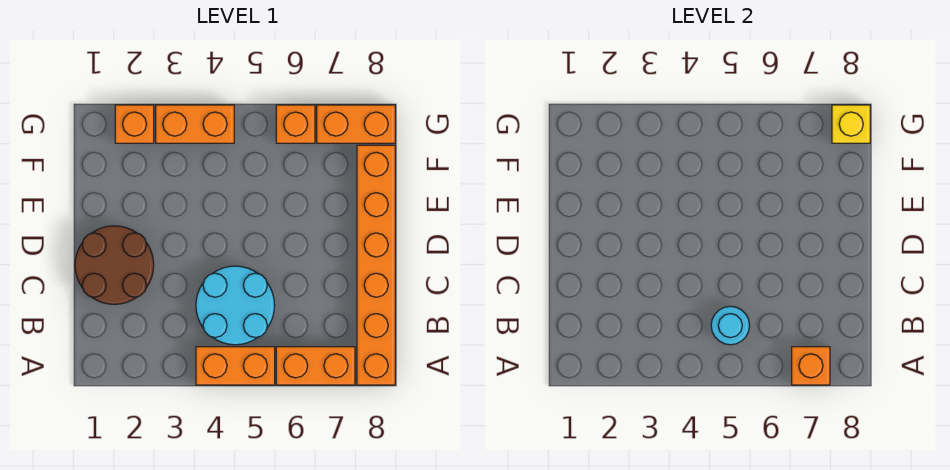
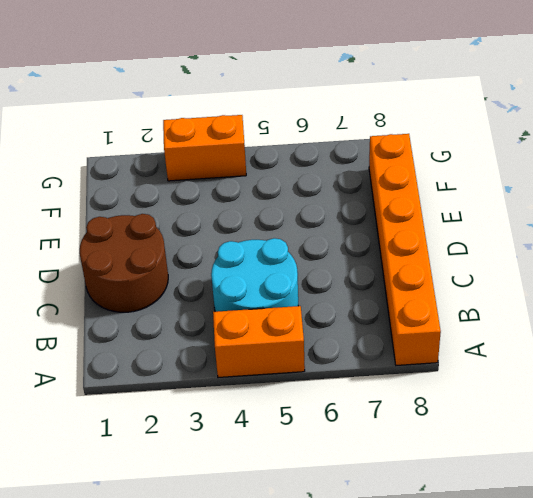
none -> orange brick A6:A7 level 1
none -> orange brick G2 level 1
none -> orange brick G6 level 1

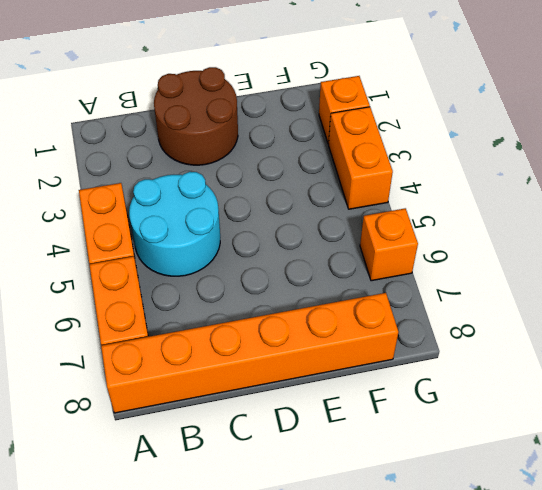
none -> orange brick G7:G8 level 1
none -> orange brick A7 level 2
none -> cyan round brick B5 level 2

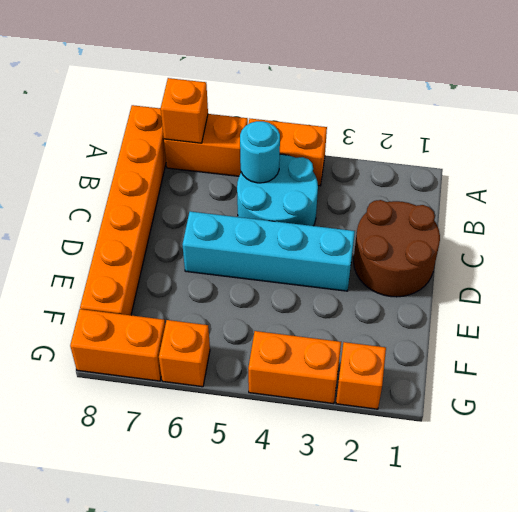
cyan brick D3:D6 level 1 -> none
none -> yellow brick G8 level 2

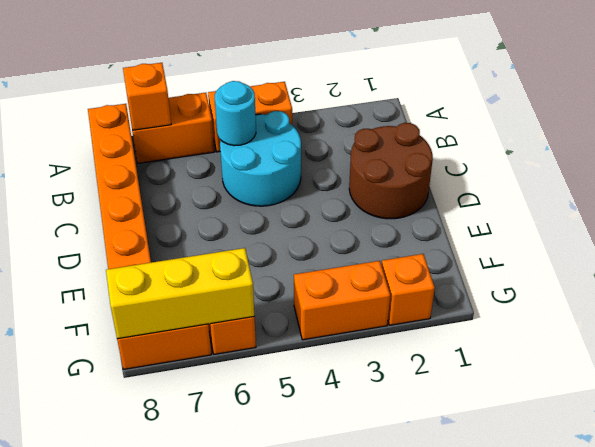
yellow brick G6:G8 level 2 -> yellow brick G8 level 2

